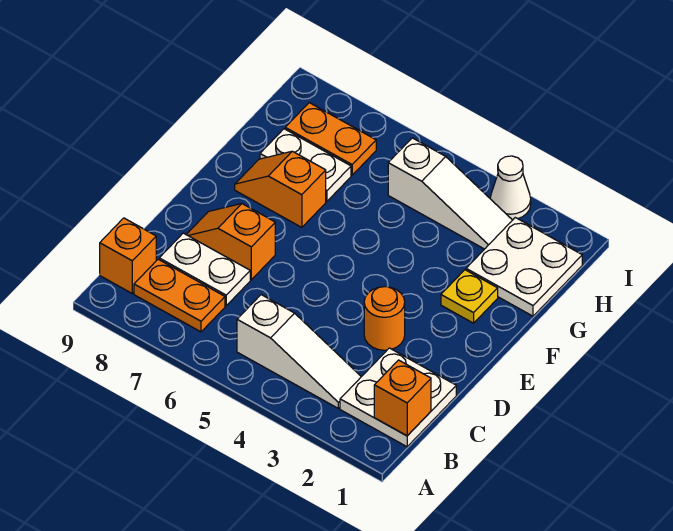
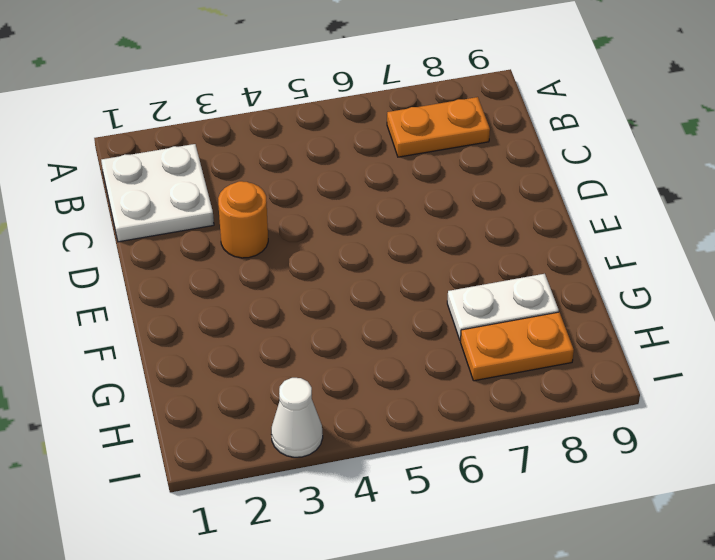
none -> white slope B3:B5 level 1 top 5
none -> orange brick B9 level 1
none -> white plate C7:C8 level 1

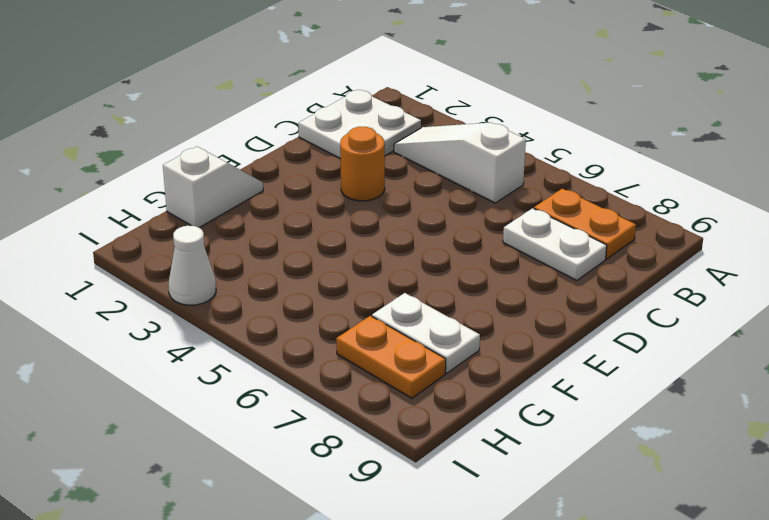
white slope F1:G1 level 1 top G -> white plate G1:H2 level 1
none -> orange brick B9 level 1
none -> orange slope D7:D8 level 1 top 7
none -> yellow plate F2 level 1

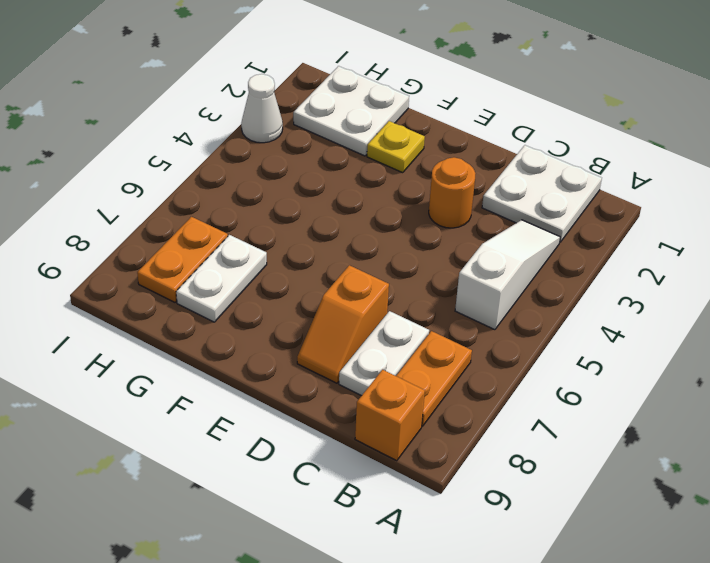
none -> orange slope F7:F8 level 1 top 7
none -> white slope H3:H5 level 1 top 5
none -> orange brick B1 level 2

